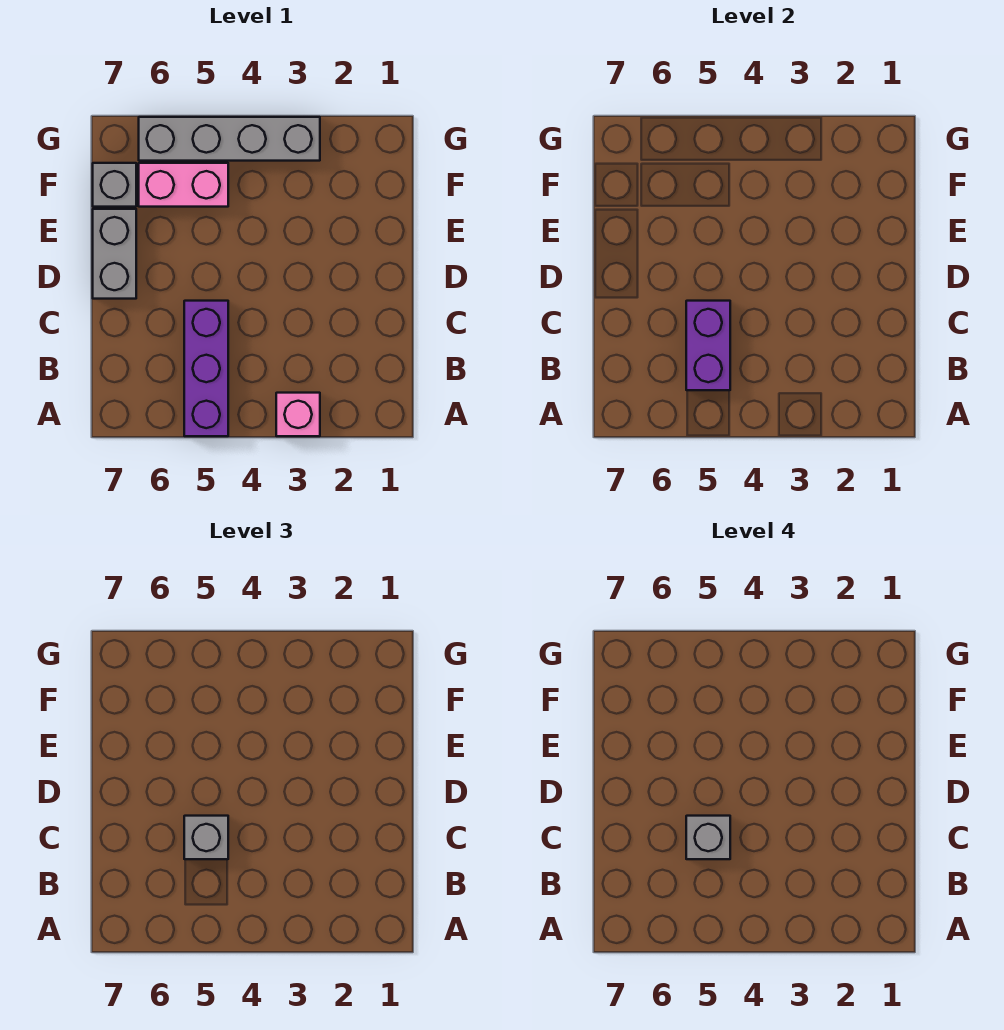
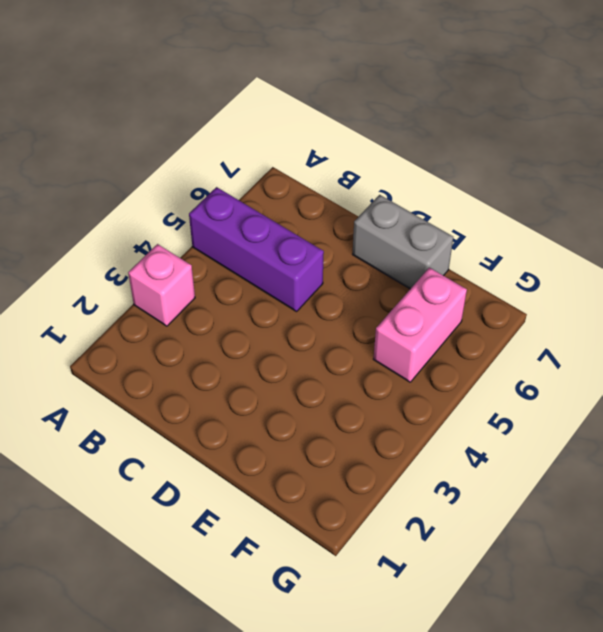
none -> grey brick F7 level 1
none -> grey brick G3:G6 level 1

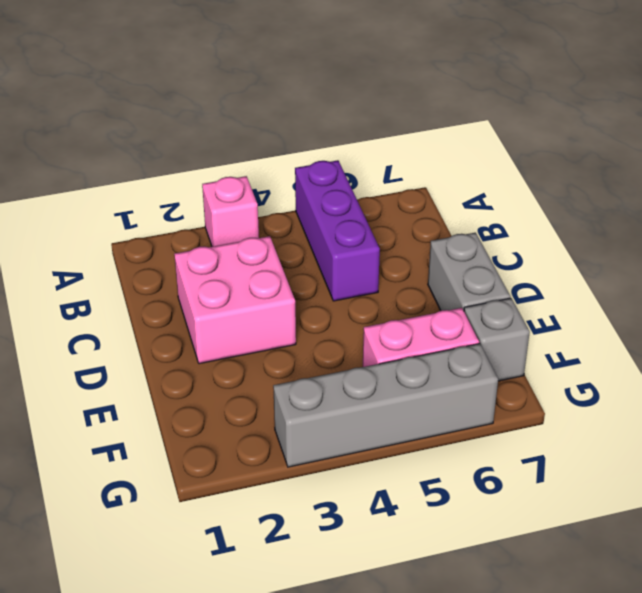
pink brick C2:D3 level 1 -> none
none -> purple brick B5:C5 level 2
none -> grey brick C5 level 3

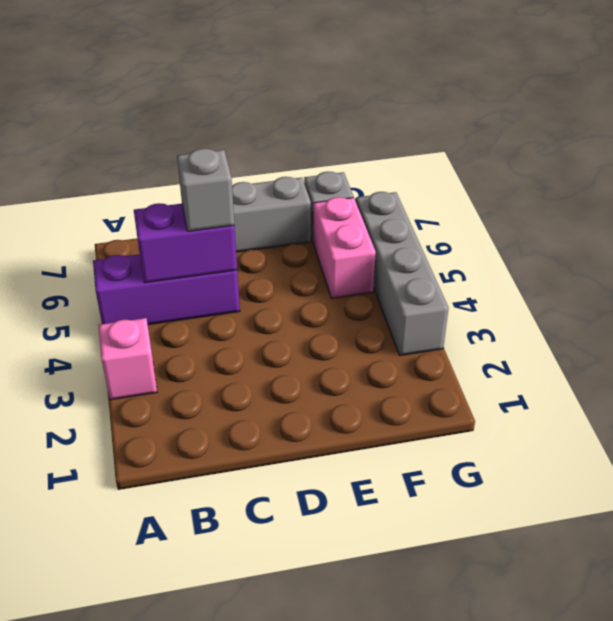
none -> grey brick C5 level 4

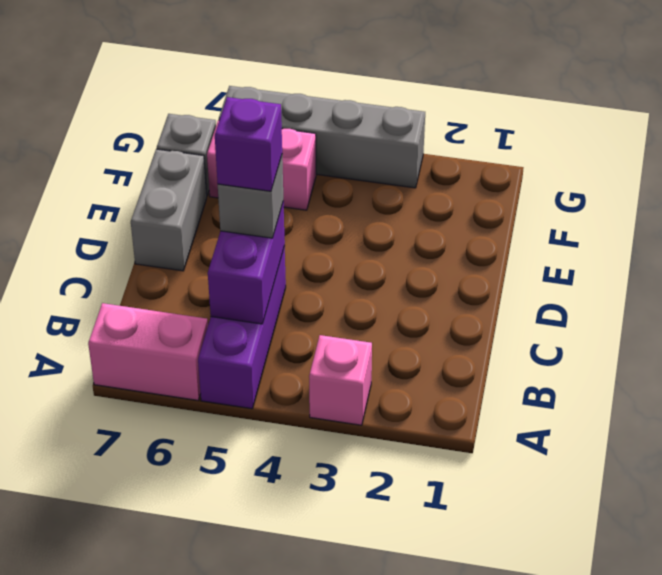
pink brick A6:A7 level 1 -> none
purple brick C5 level 4 -> grey brick C5 level 4

